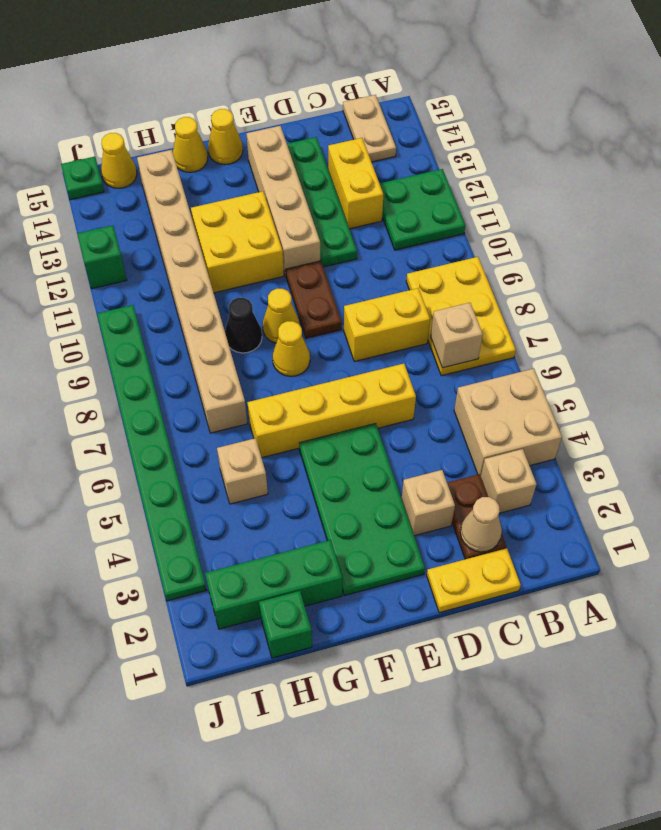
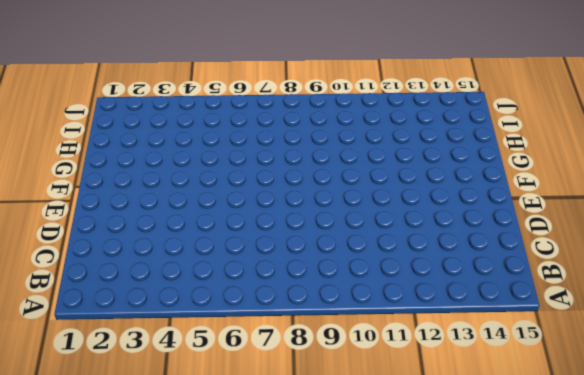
none -> tan brick A4:B5 level 1
none -> yellow plate A7:B9 level 1
none -> green plate A11:B12 level 1
none -> tan brick B3 level 1

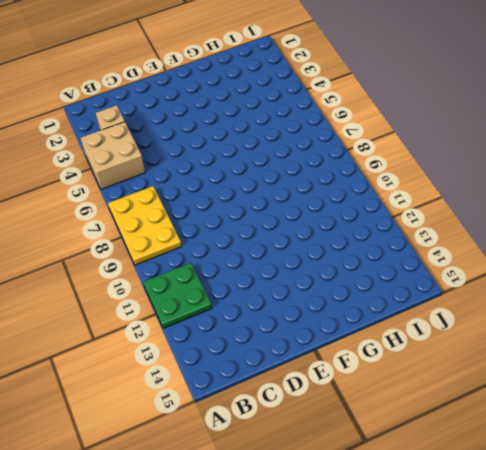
none -> tan plate B14:B15 level 1
none -> yellow plate C1:D1 level 1
none -> brown plate C2:C3 level 1
none -> yellow brick C8:D8 level 1

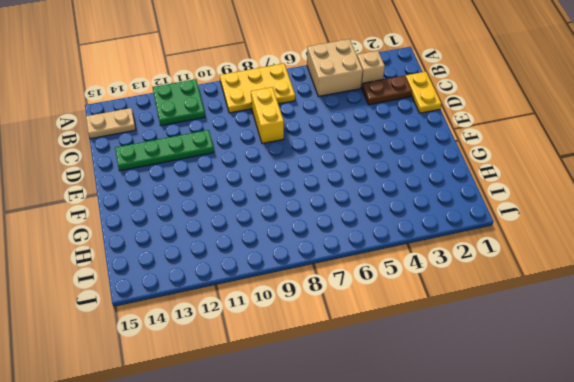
none -> yellow brick C12:C13 level 1
none -> tan brick D3 level 1
none -> yellow brick D6:G6 level 1
none -> green plate E2:F5 level 1

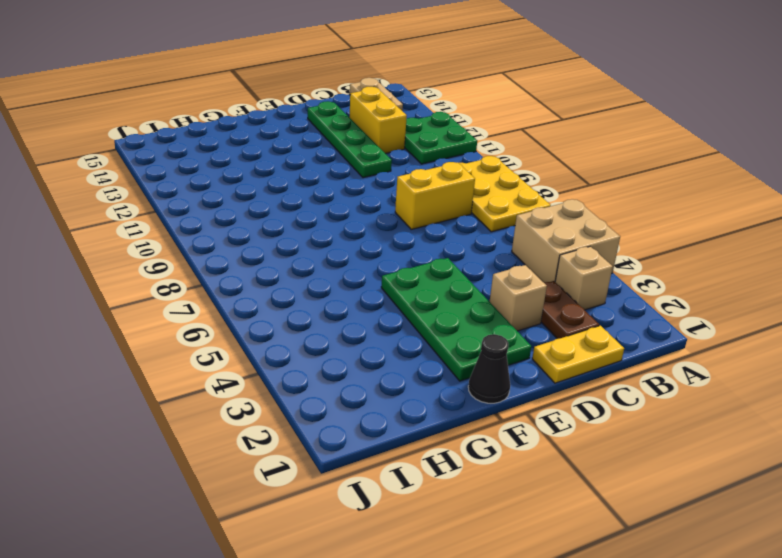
black cone F1 level 1 -> black cone G9 level 1
none -> yellow brick D6:G6 level 1
none -> brown plate E9:E10 level 1
none -> tan brick E11:E14 level 1
none -> yellow cone F8 level 1

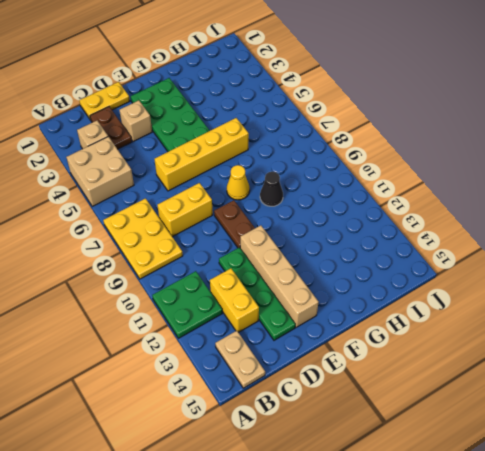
none -> yellow cone F9 level 1
none -> yellow brick F11:G12 level 1
none -> yellow cone F15 level 1
none -> green brick G2:I2 level 1

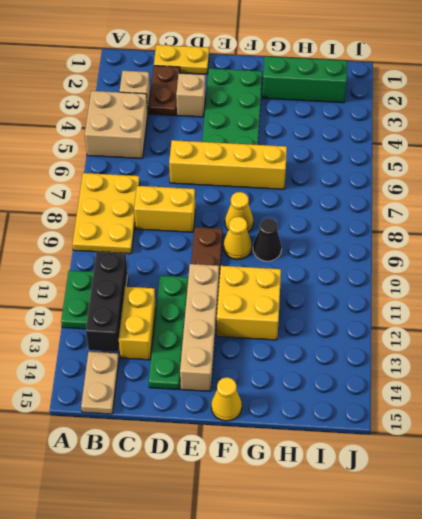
black brick B11:B13 level 2 -> none
none -> yellow cone G15 level 1
none -> green brick H1 level 1
none -> tan brick H5 level 1
none -> tan brick H7:H14 level 1

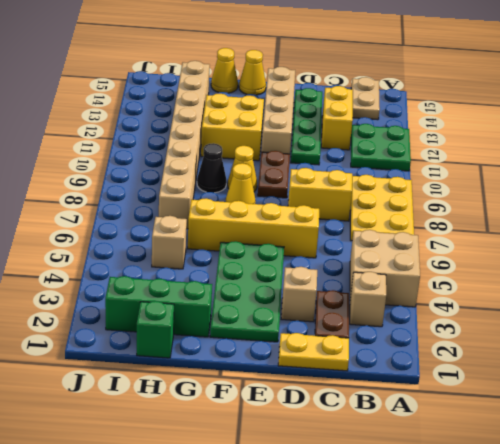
none -> yellow cone I15 level 1
none -> green plate J3:J10 level 1
none -> green brick J12 level 1
none -> green plate J15 level 1

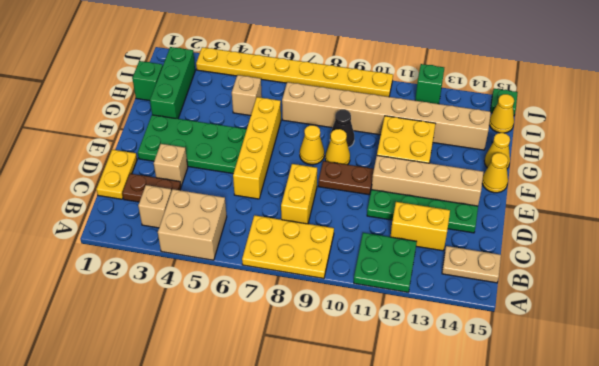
yellow plate J3:J10 level 1 -> green plate J3:J10 level 1
none -> tan brick B7 level 2
none -> tan cone C2 level 2

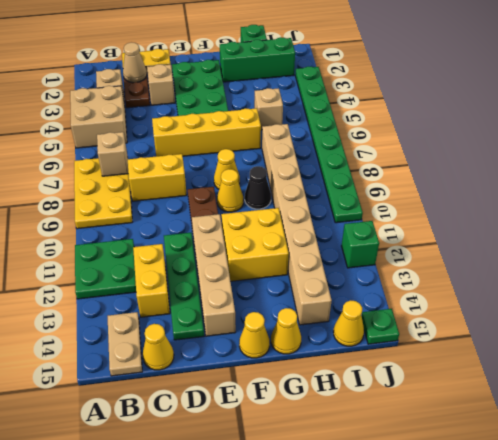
yellow cone C15 level 1 -> none

